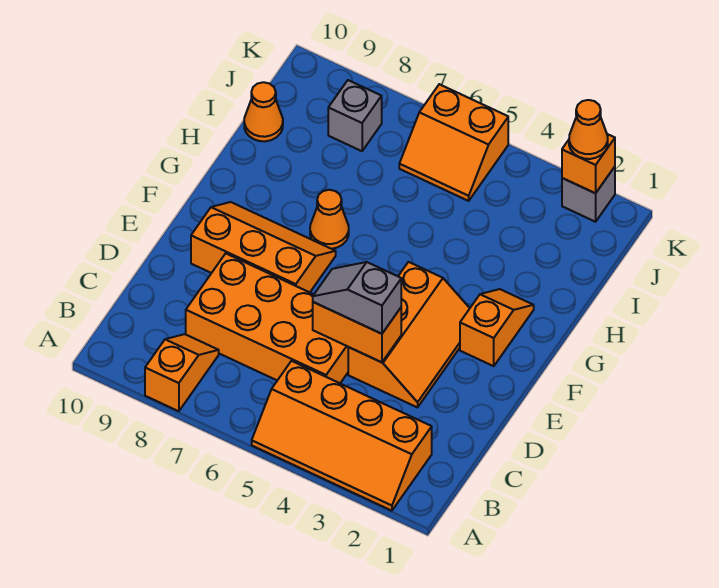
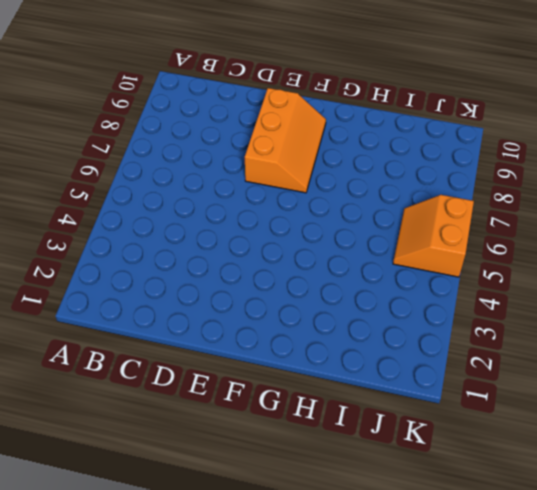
none -> orange slope A2:B5 level 1 top B
none -> orange slope A8:B8 level 1 top A
none -> orange brick C5:D8 level 1

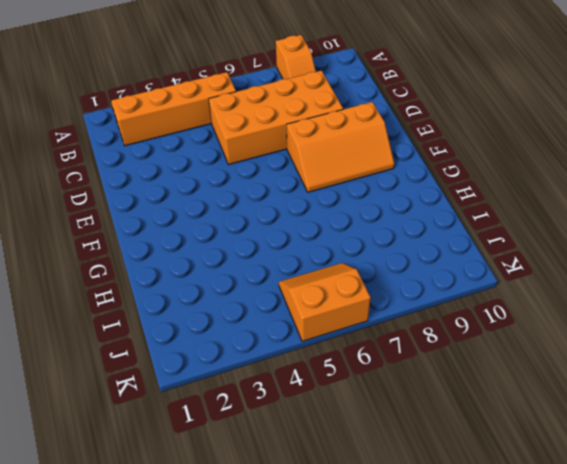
none -> orange slope D3:F4 level 1 top 4
none -> orange slope F2:G2 level 1 top F
none -> orange cone G7 level 1

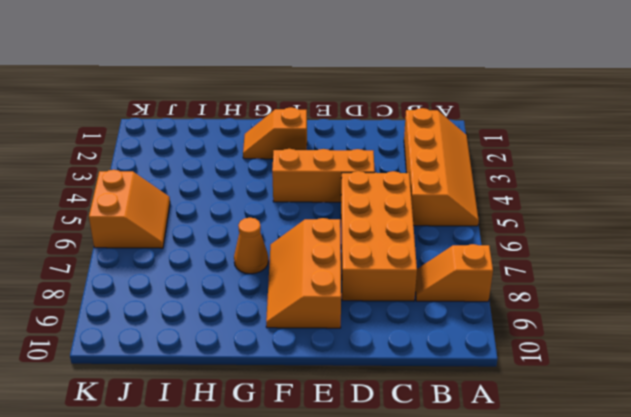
none -> orange cone I10 level 1
none -> grey brick J8 level 1
none -> grey brick K2 level 1

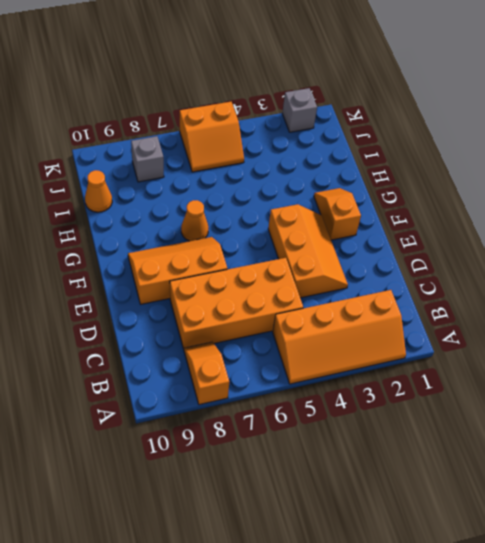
none -> orange brick D4:D5 level 2
none -> orange brick K2 level 2
none -> grey slope D4:D5 level 3 top 4

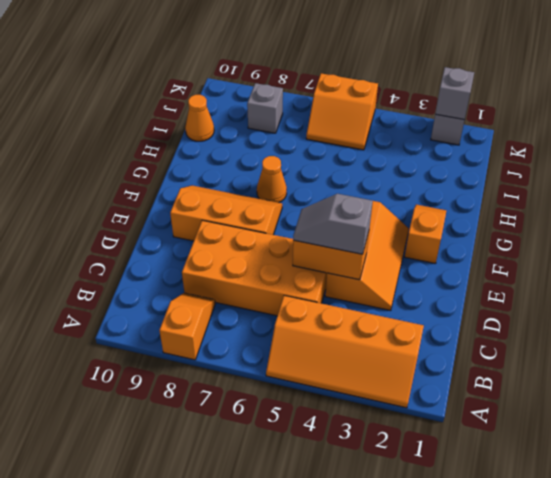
grey brick K2 level 2 -> orange brick K2 level 2
none -> orange cone K2 level 3

